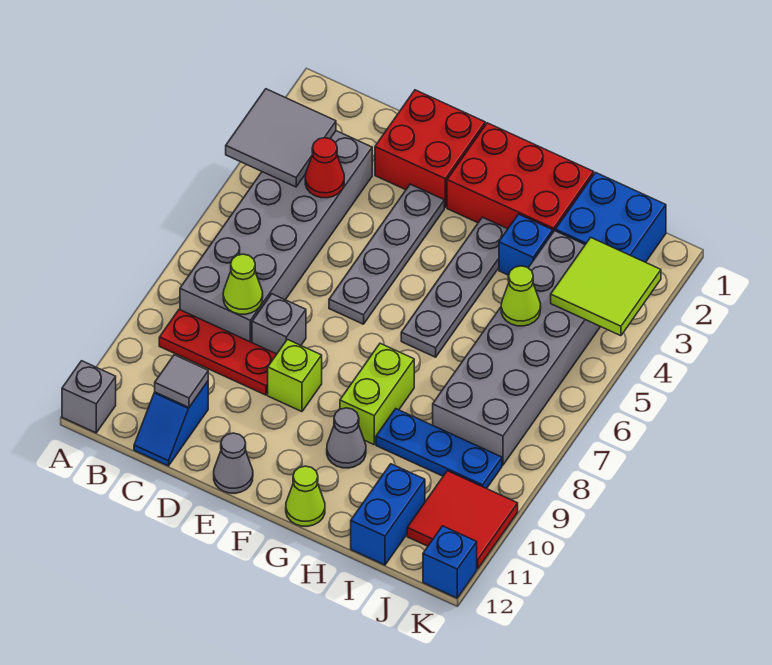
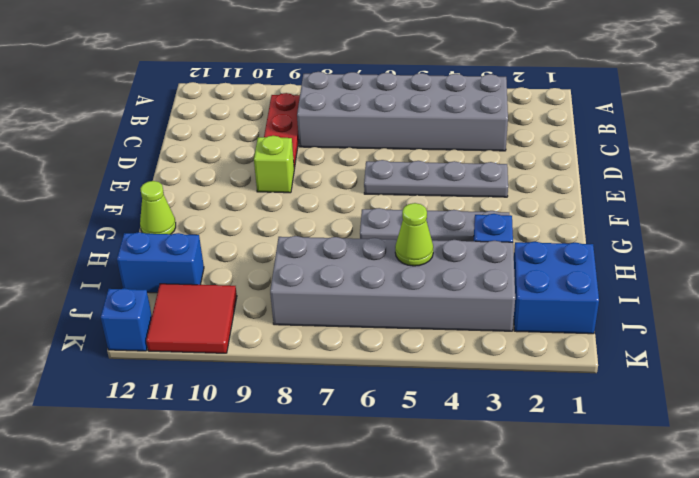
none -> grey brick A12 level 1
none -> blue slope C11:C12 level 1 top 11
none -> red brick D1:E2 level 1

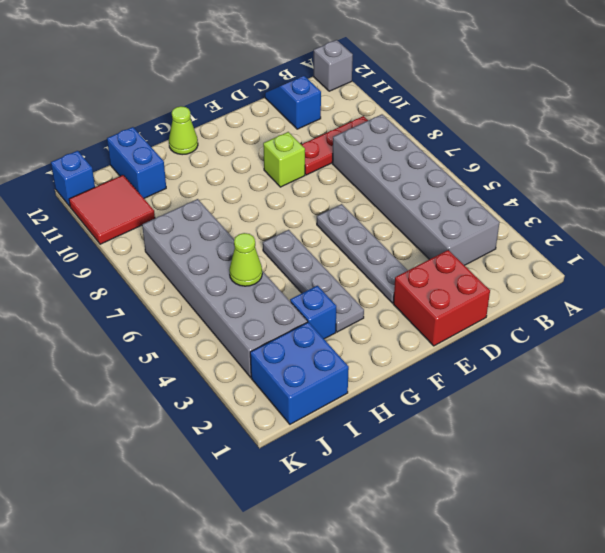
none -> grey brick D8 level 1
none -> grey cone E12 level 1
none -> red brick F1:H2 level 1

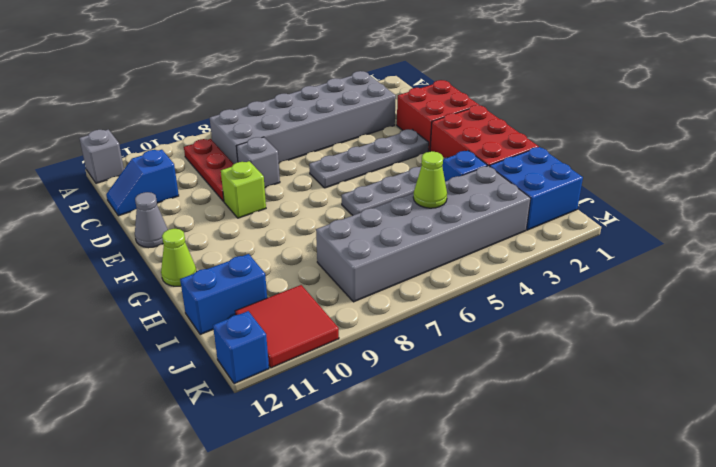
none -> lime brick G8:G9 level 1
none -> grey cone G10 level 1
none -> blue plate H9:J9 level 1

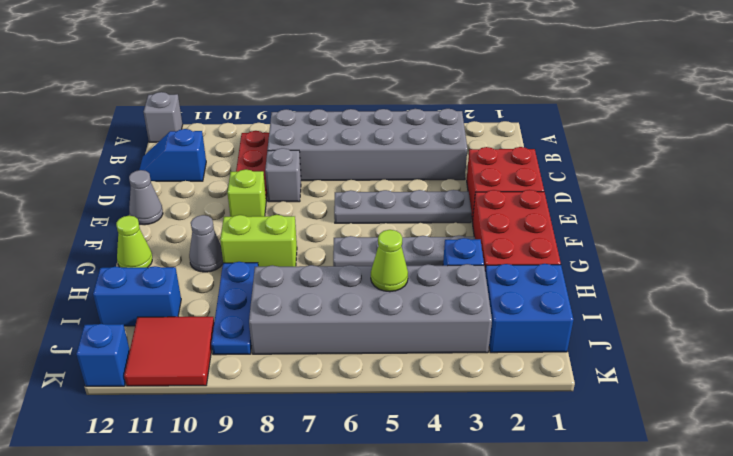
none -> grey tile A3:B4 level 2
none -> red cone C4 level 2
none -> lime cone C8 level 2

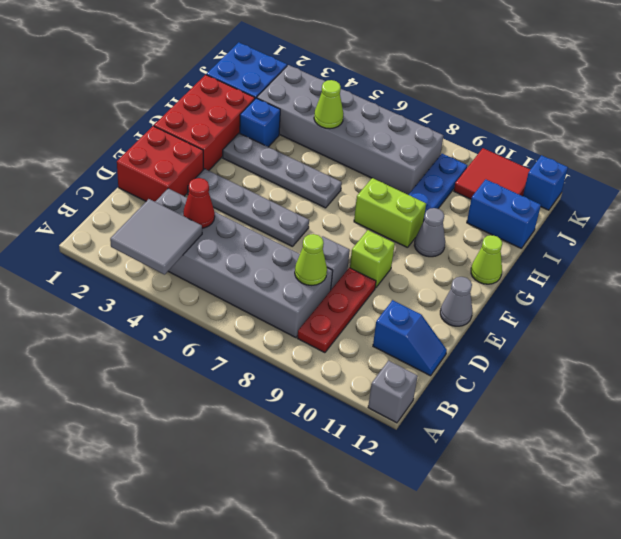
none -> grey tile C11 level 2
none -> lime tile J3:K4 level 2

